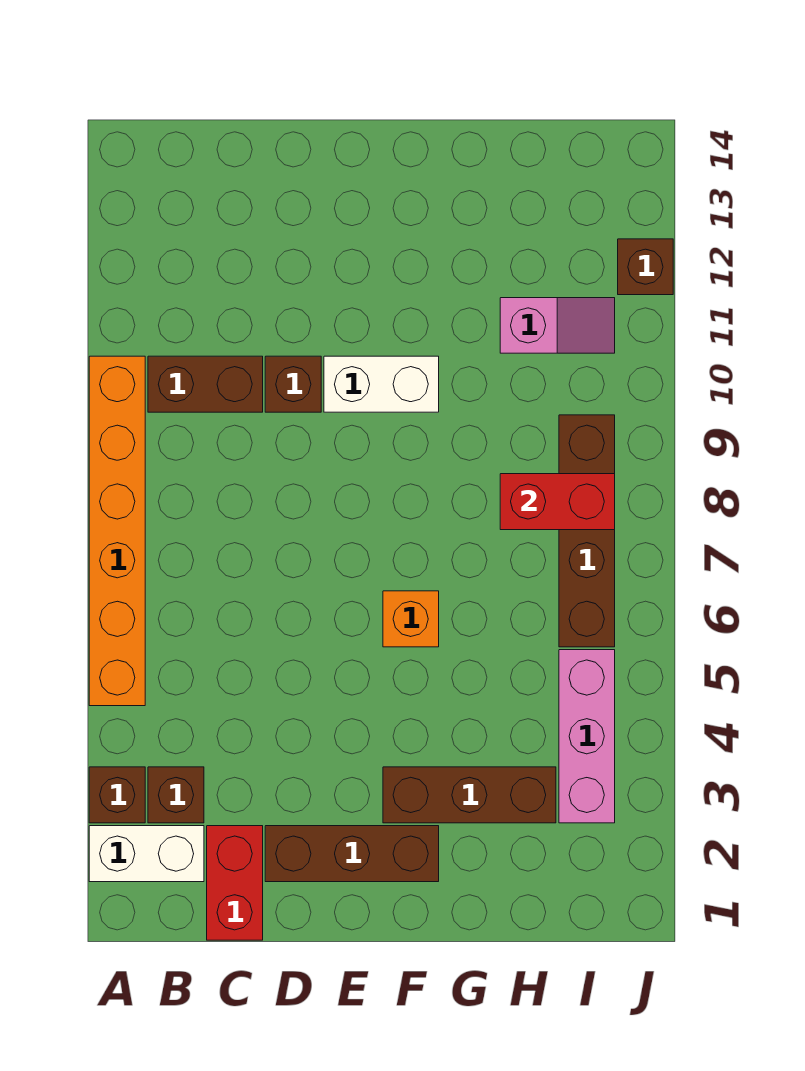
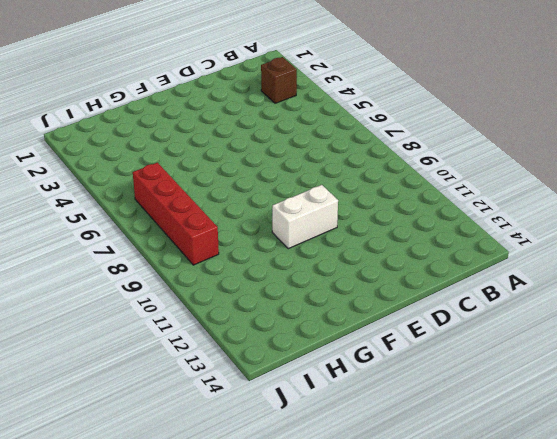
red brick I6:I9 level 1 -> brown brick I6:I9 level 1
none -> white brick A2:B2 level 1
none -> brown brick A3 level 1
none -> orange brick A5:A10 level 1

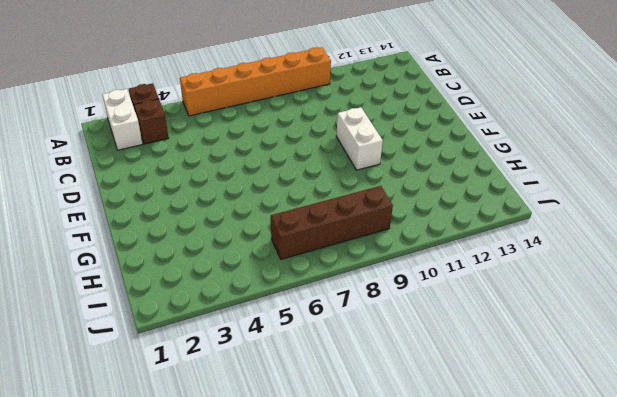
none -> brown brick B10:C10 level 1
none -> red brick C1:C2 level 1
none -> brown brick D2:F2 level 1

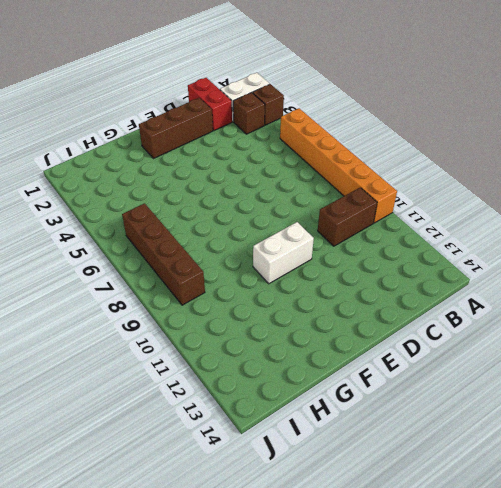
none -> brown brick D10 level 1
none -> brown brick F3:H3 level 1
none -> orange brick F6 level 1

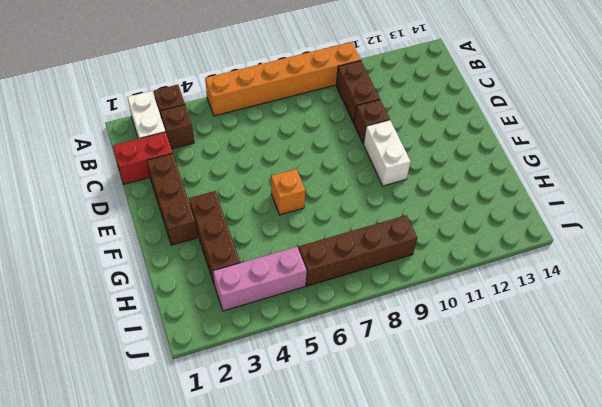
none -> pink slope H11:I11 level 1 top H
none -> brown brick J12 level 1
none -> red brick H8:I8 level 2

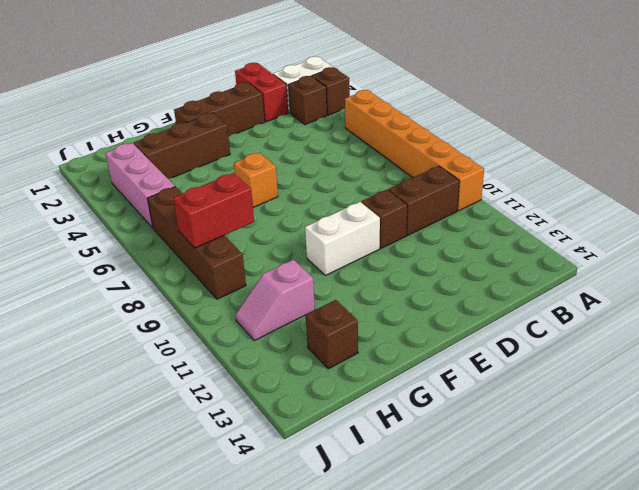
brown brick H13 level 1 -> brown brick J12 level 1

